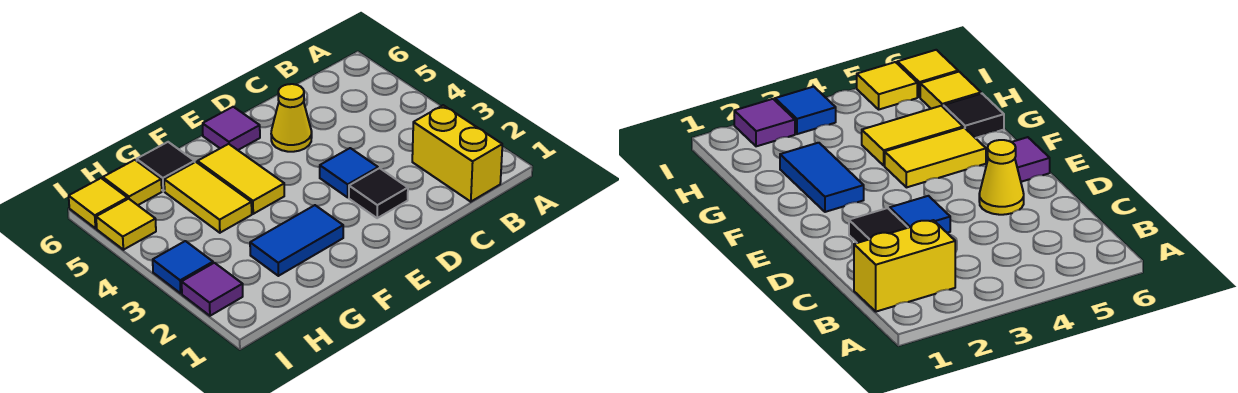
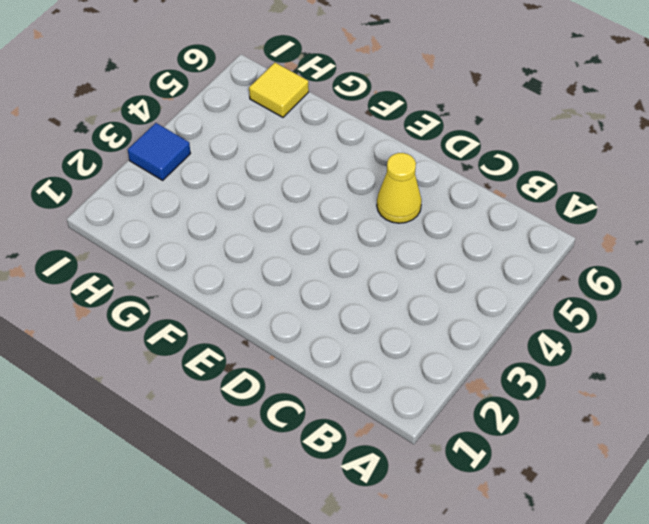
none -> yellow brick B1:B2 level 1
none -> black tile D2 level 1
none -> blue tile D3 level 1

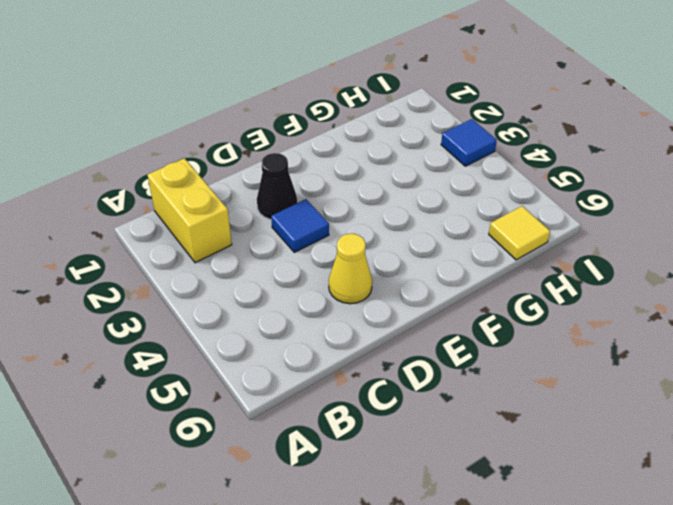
black cone D2 level 1 -> black tile D2 level 1
none -> purple tile E6 level 1
none -> blue tile F2:G2 level 1
none -> yellow tile F4:F5 level 1

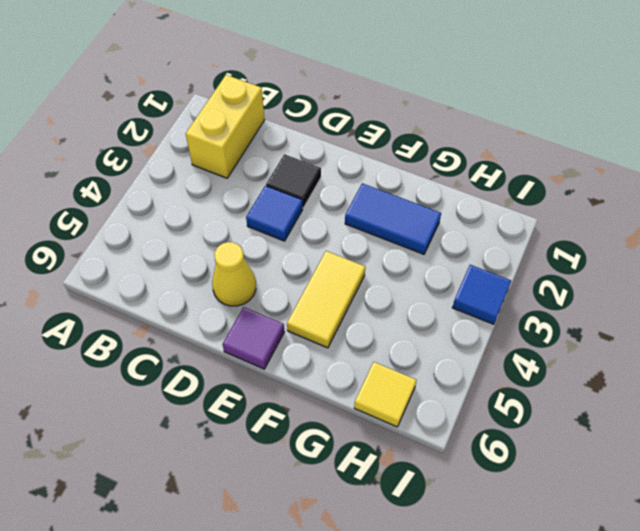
none -> yellow tile G4:G5 level 1
none -> black tile G6 level 1
none -> purple tile I2 level 1

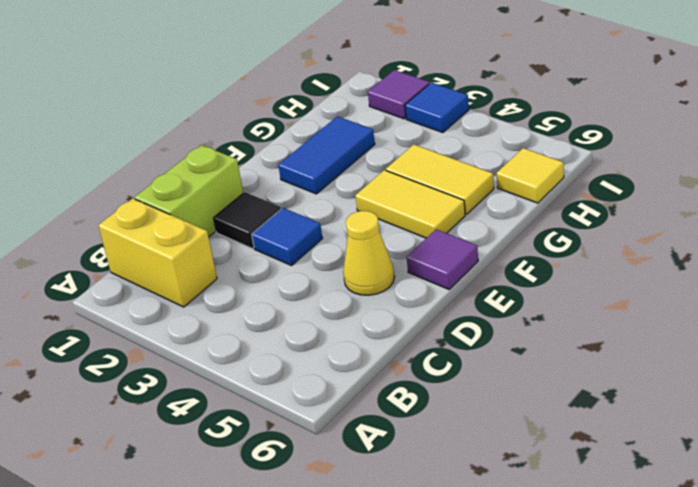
lime brick C1:D1 level 1 -> none
none -> black tile G6 level 1
none -> yellow tile I5 level 1
none -> yellow tile I6 level 1

